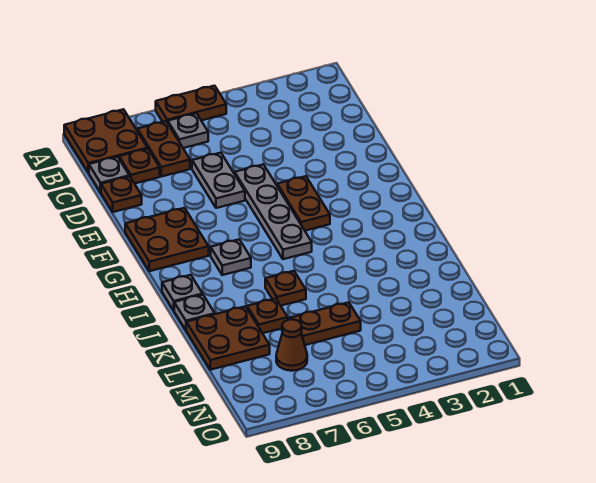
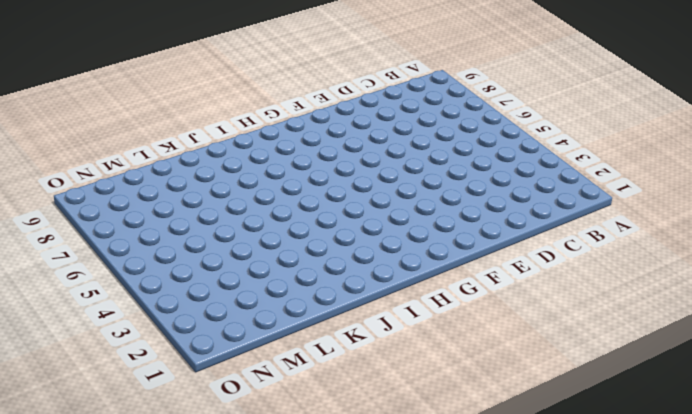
none -> brown plate A5:A6 level 1
none -> brown plate A8:B9 level 1
none -> grey plate B6 level 1

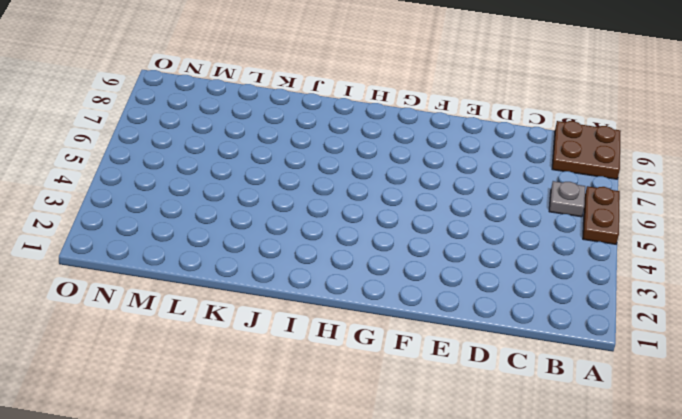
none -> brown plate B7:C7 level 1
none -> brown plate C8 level 1
none -> grey plate C9 level 1

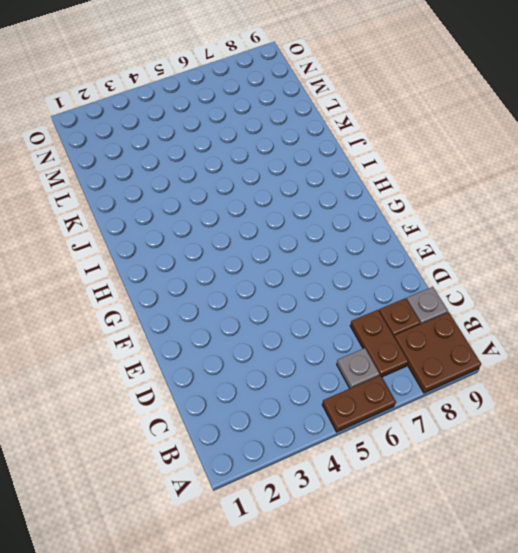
none -> grey plate D6:E6 level 1
none -> brown plate D9 level 1
none -> grey plate E5:H5 level 1

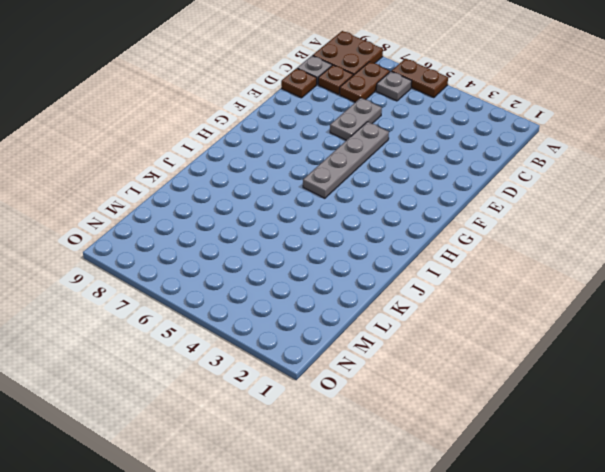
none -> brown plate F4:G4 level 1
none -> brown plate F8:G9 level 1
none -> grey plate H7 level 1

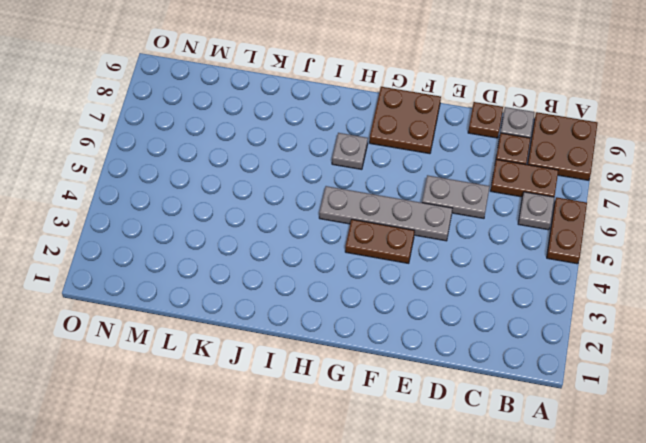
none -> grey plate I9 level 1
none -> brown plate J6 level 1
none -> grey plate J9 level 1

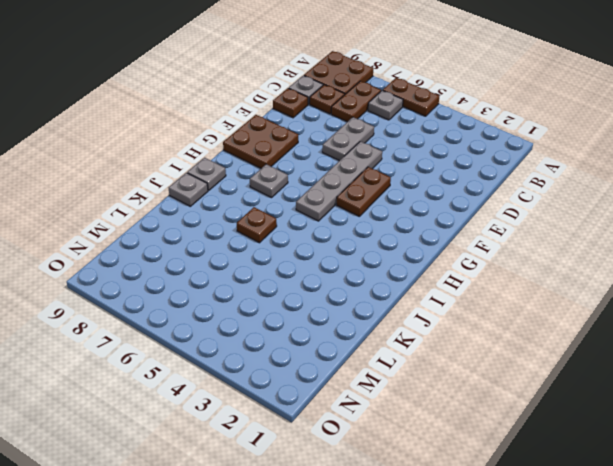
none -> brown plate K7 level 1
none -> brown plate K8:L9 level 1
none -> brown plate L5:L6 level 1

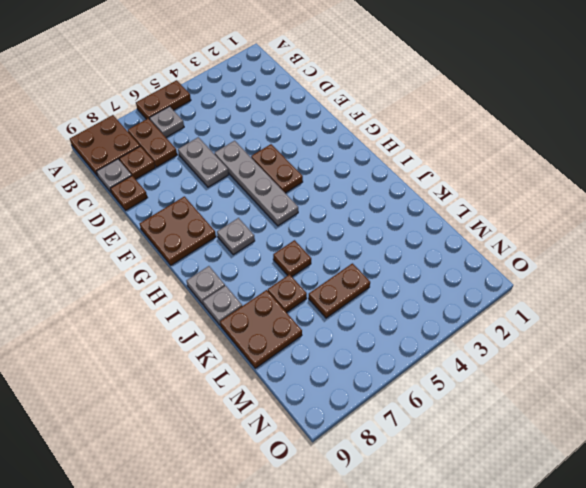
none -> brown cone M7 level 1

